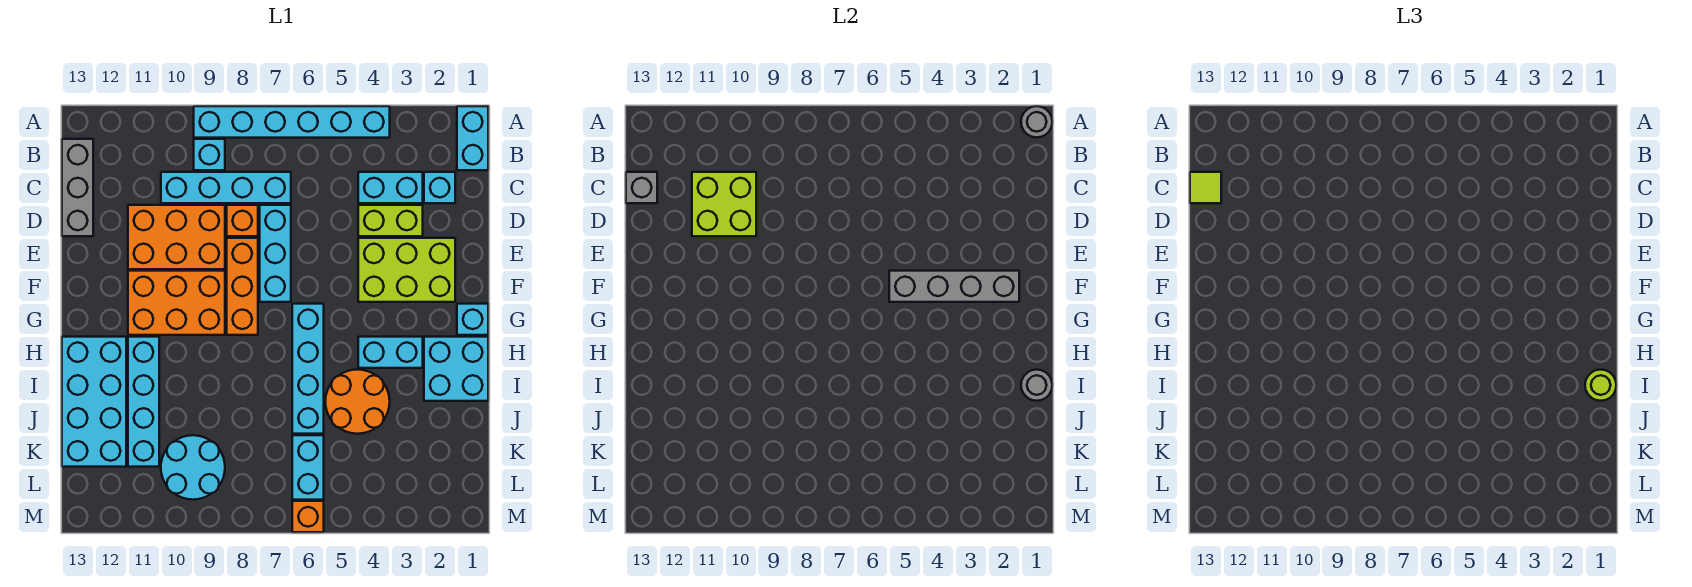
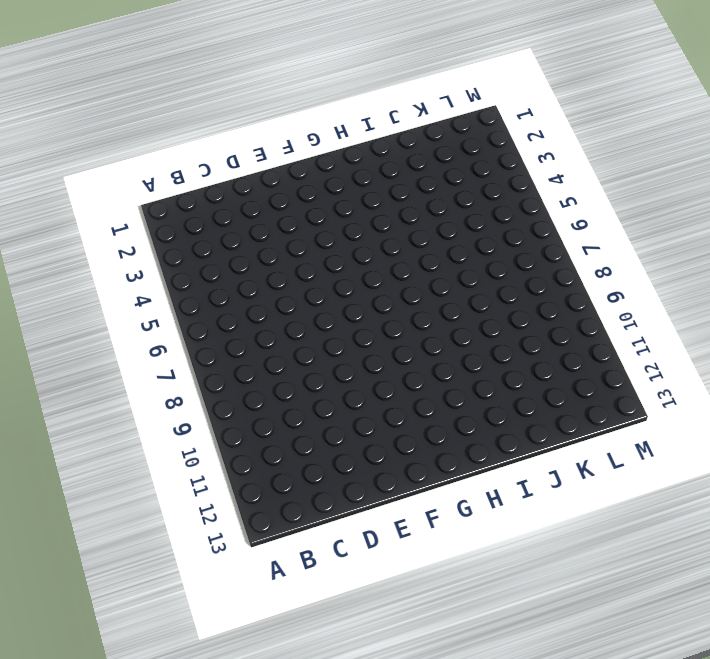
none -> cyan brick A1:B1 level 1
none -> cyan brick A4:A9 level 1
none -> cyan brick B9 level 1
none -> grey brick B13:D13 level 1

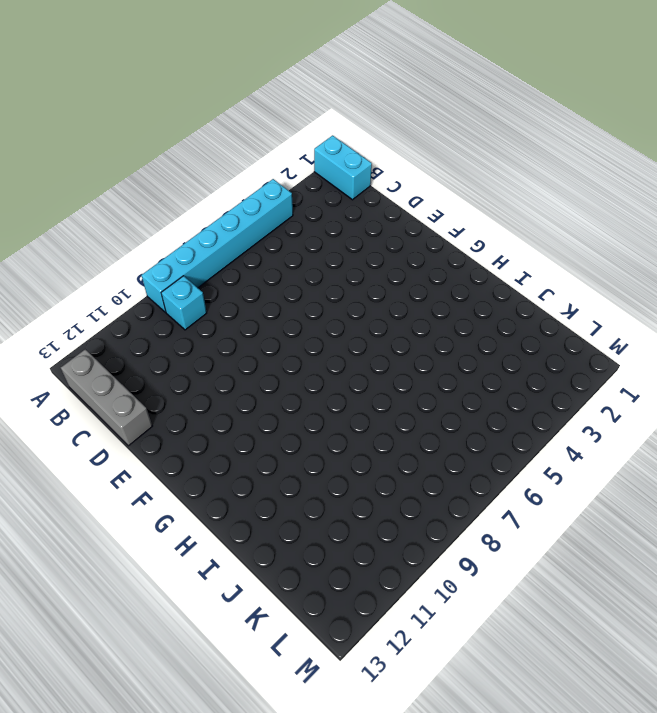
none -> cyan brick C2 level 1
none -> cyan brick C3:C4 level 1
none -> cyan brick C7:C10 level 1
none -> lime brick D3:D4 level 1

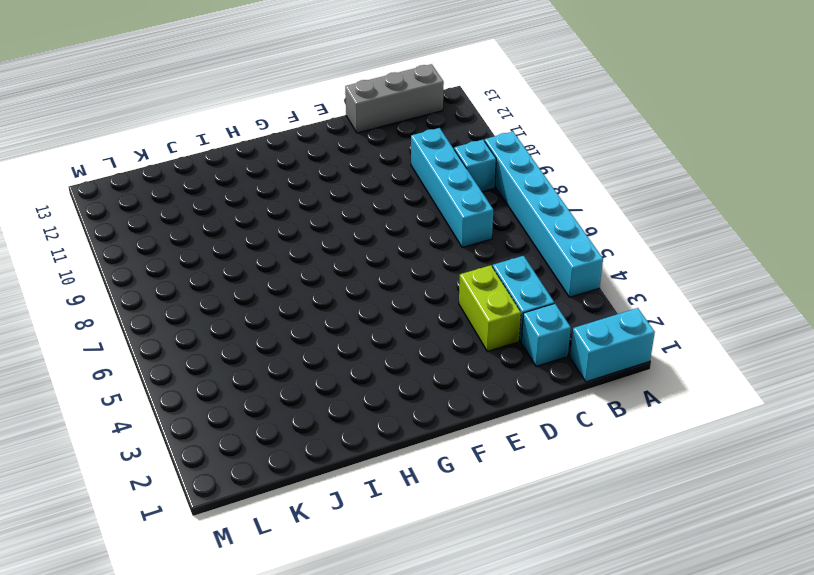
none -> cyan brick D7:F7 level 1
none -> orange brick D8 level 1
none -> orange brick D9:E11 level 1
none -> lime brick E2:F4 level 1

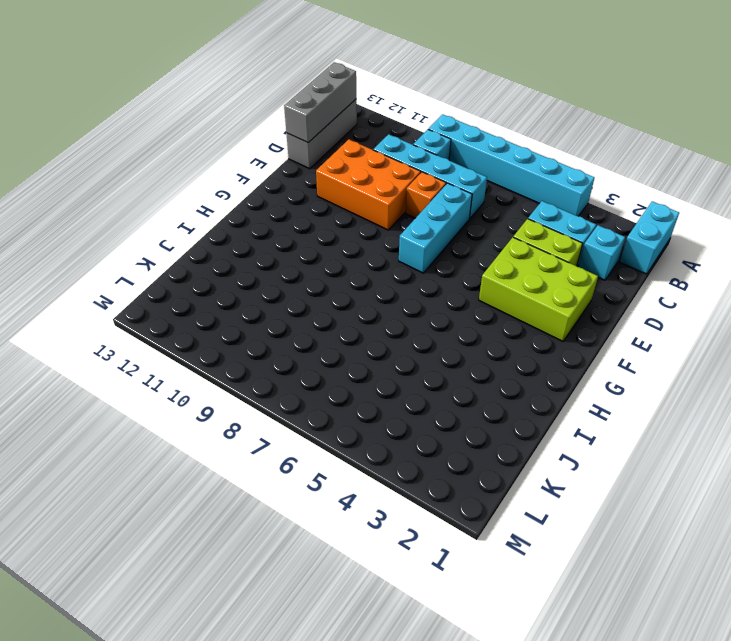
grey brick B13:D13 level 2 -> grey brick C13 level 2
none -> orange brick E8:G8 level 1
none -> orange brick F9:G11 level 1
none -> cyan brick G1 level 1
none -> cyan brick G6:J6 level 1

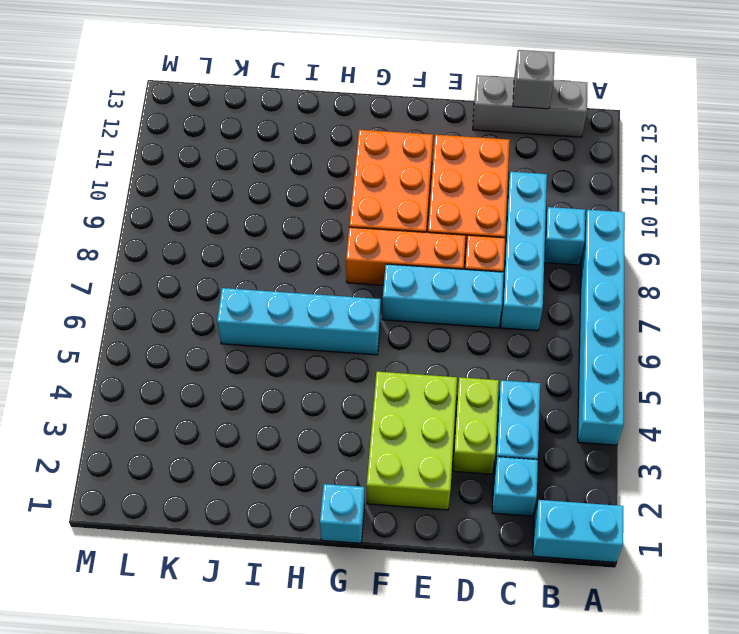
none -> cyan brick H1:I2 level 1
none -> cyan brick H3:H4 level 1
none -> cyan brick H11:K11 level 1
none -> cyan brick H12:K13 level 1

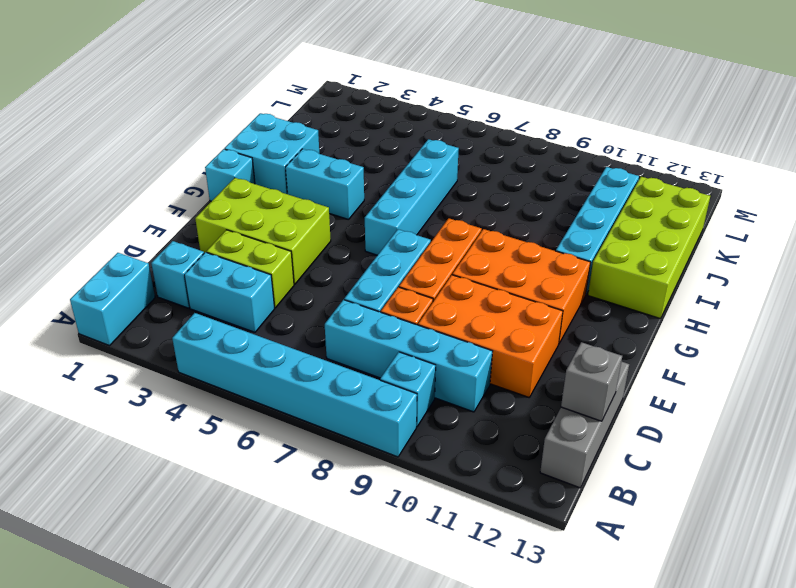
lime brick H12:K13 level 1 -> cyan brick H12:K13 level 1
none -> orange round brick I4:J5 level 1
none -> cyan brick K6:L6 level 1
none -> cyan round brick K9:L10 level 1
none -> orange brick M6 level 1

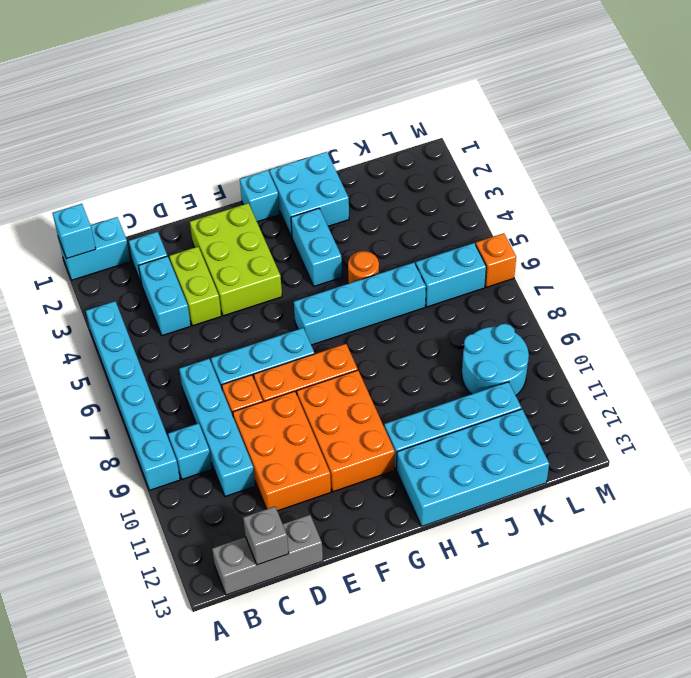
cyan brick A1 level 2 -> grey round brick A1 level 2
orange round brick I5 level 1 -> orange round brick I4:J5 level 1
none -> lime brick C10:D11 level 2
none -> grey brick F2:F5 level 2
none -> grey round brick I1 level 2
none -> lime tile C13 level 3

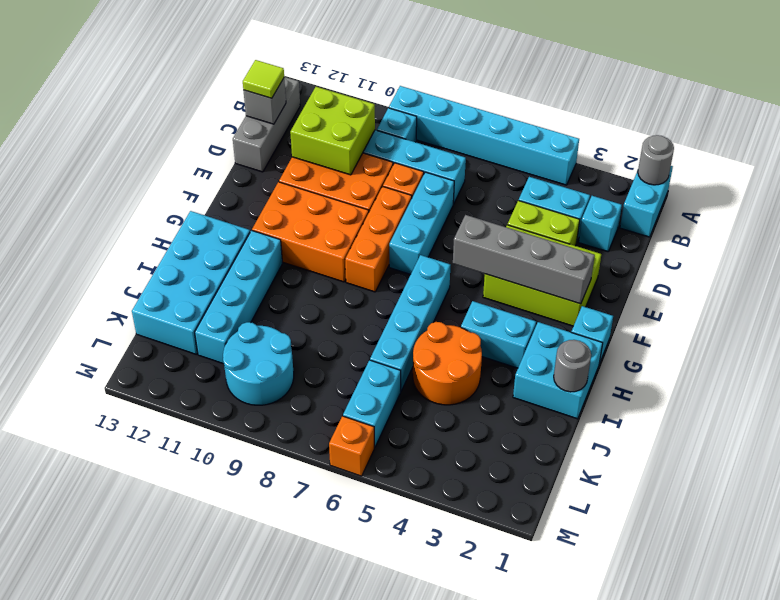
none -> lime round brick I1 level 3

